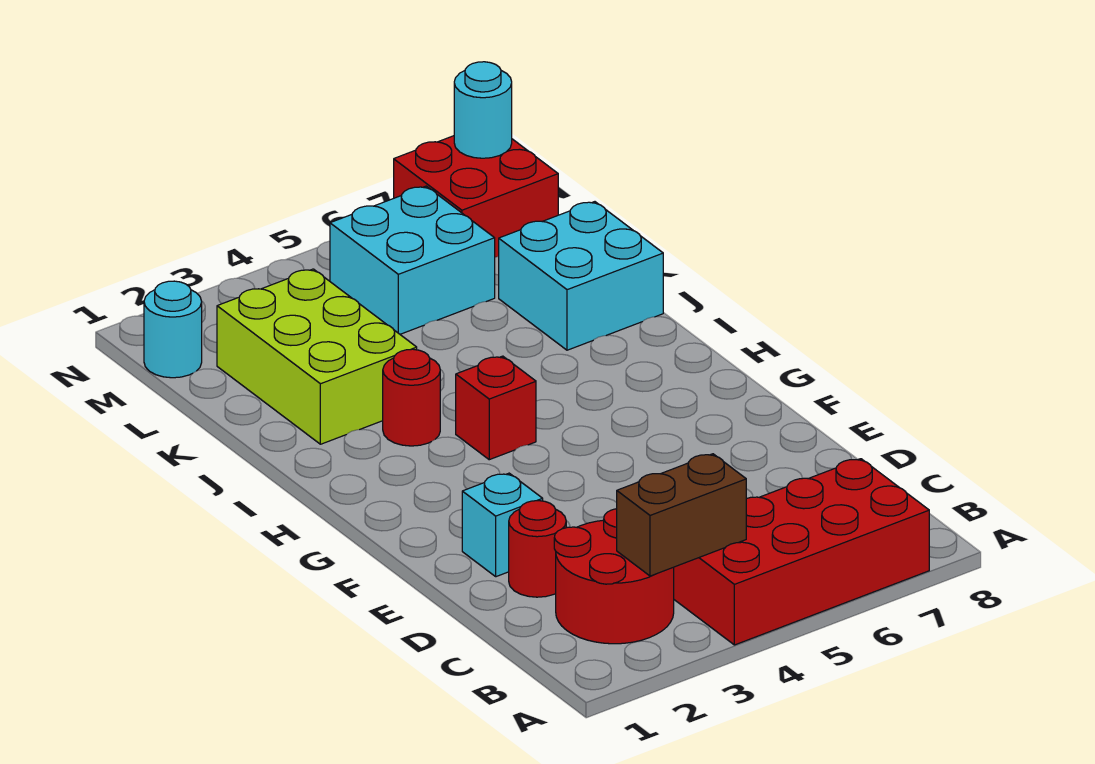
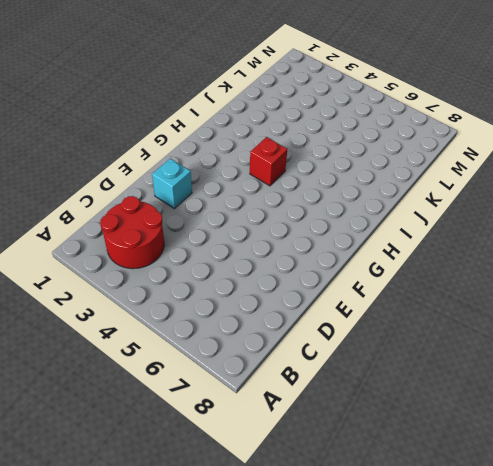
none -> red brick A4:B7 level 1
none -> red round brick D2 level 1
none -> red round brick I3 level 1

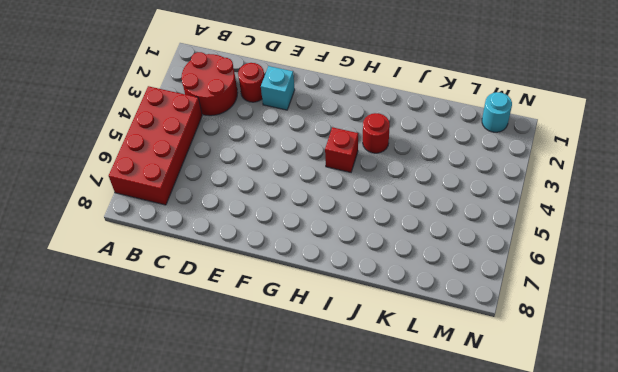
none -> lime brick J2:L3 level 1
none -> cyan brick J7:K8 level 1
none -> cyan brick L5:M6 level 1

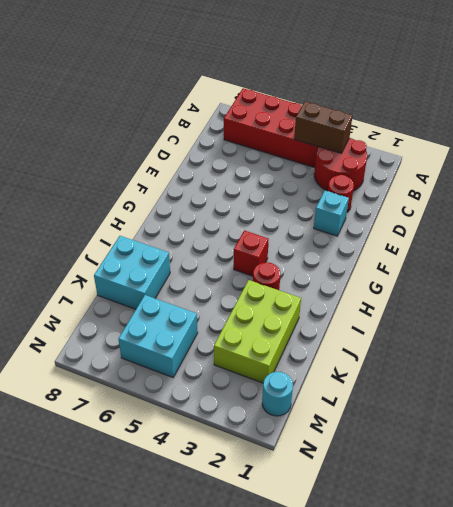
none -> red brick M7:N8 level 1
none -> cyan round brick N8 level 2

